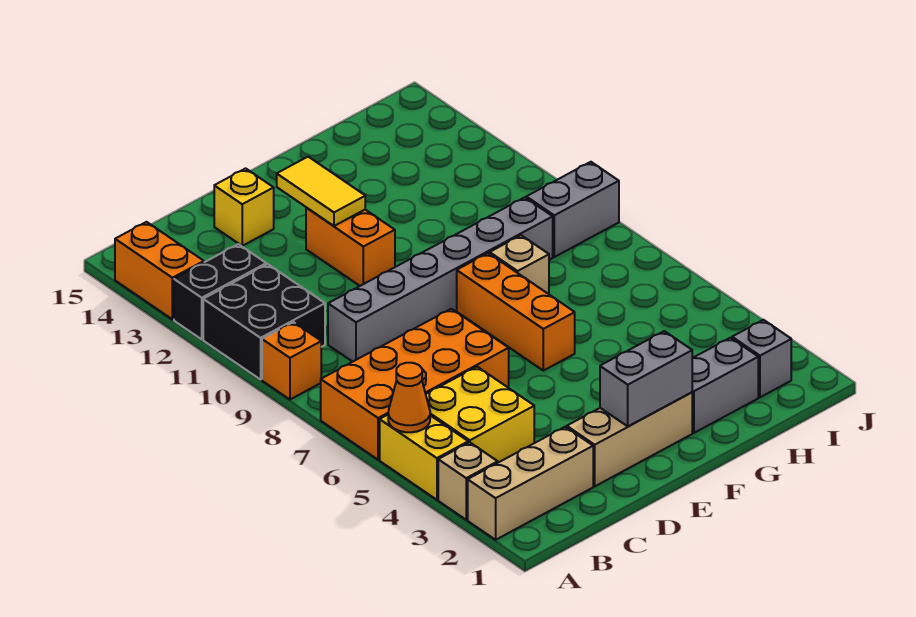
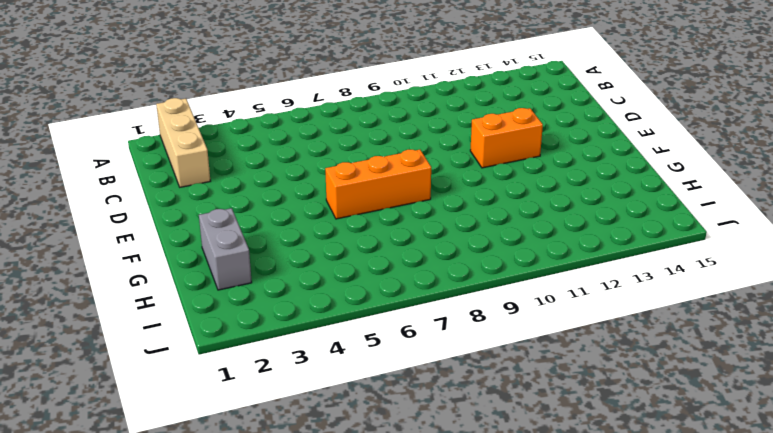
none -> tan brick A3 level 1
none -> yellow brick A4:A5 level 1
none -> orange brick A6:D7 level 1

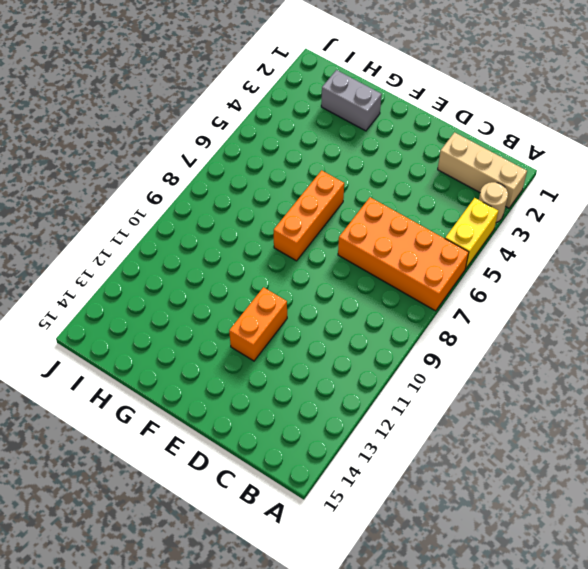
tan round brick A3 level 1 -> tan brick A3 level 1
none -> orange brick A9 level 1
none -> black brick A10:B11 level 1
none -> black brick A12:B12 level 1

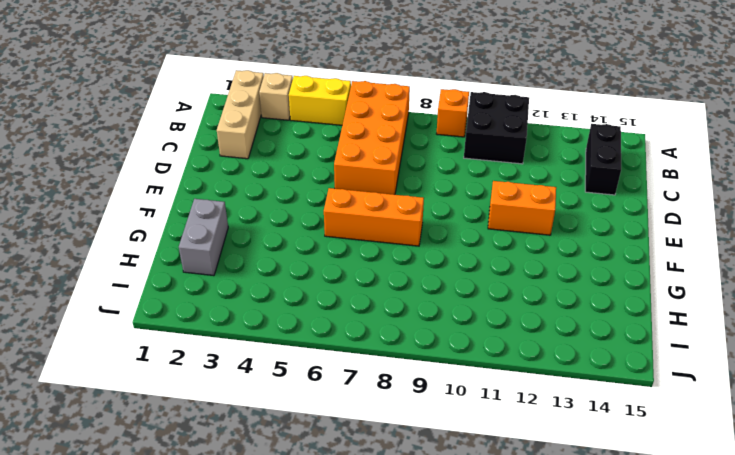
black brick B14:C14 level 1 -> black brick A12:B12 level 1
none -> orange brick A13:A14 level 1
none -> yellow brick B4:C5 level 1
none -> grey brick C9:H9 level 1

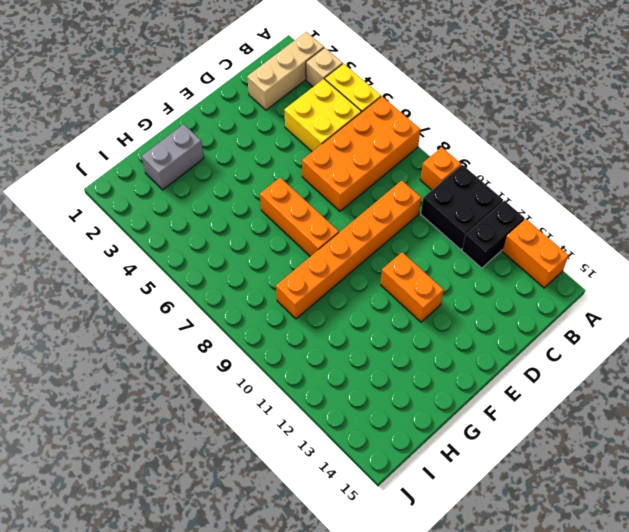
orange brick C9:H9 level 1 -> grey brick C9:H9 level 1
none -> tan brick D2:F2 level 1
none -> yellow brick D14 level 1
none -> tan brick G8 level 1

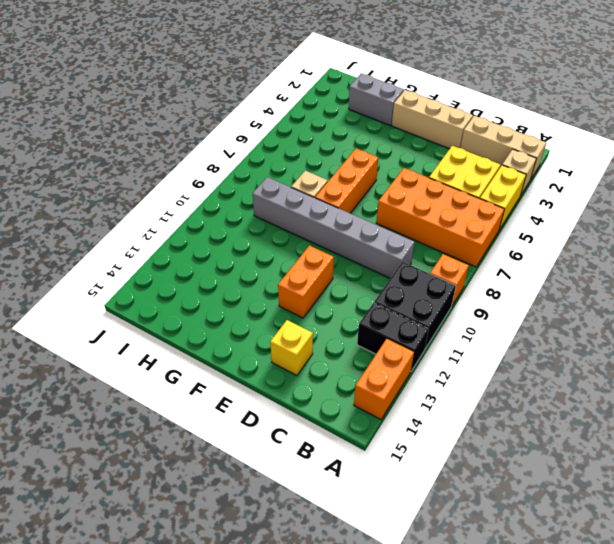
none -> grey brick I2 level 1
none -> grey brick I9:J9 level 1
none -> orange cone A5 level 2

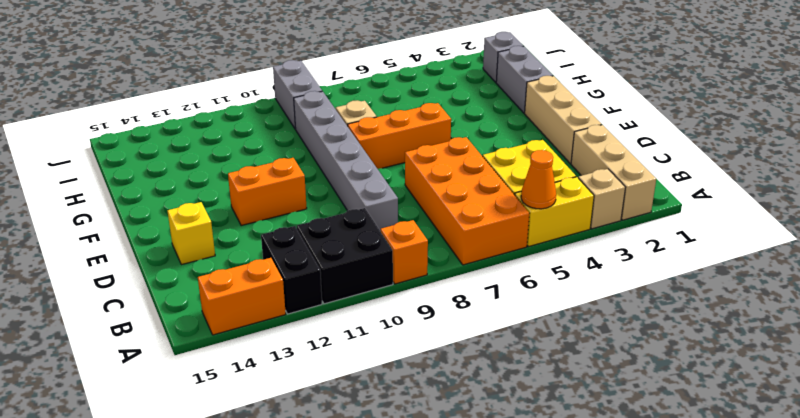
none -> grey brick E2:F2 level 2
none -> yellow tile E12:E13 level 2

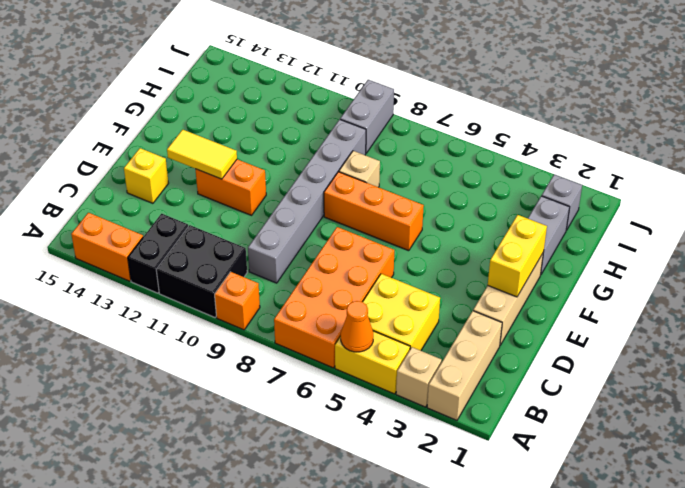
yellow brick E2:F2 level 2 -> grey brick E2:F2 level 2

